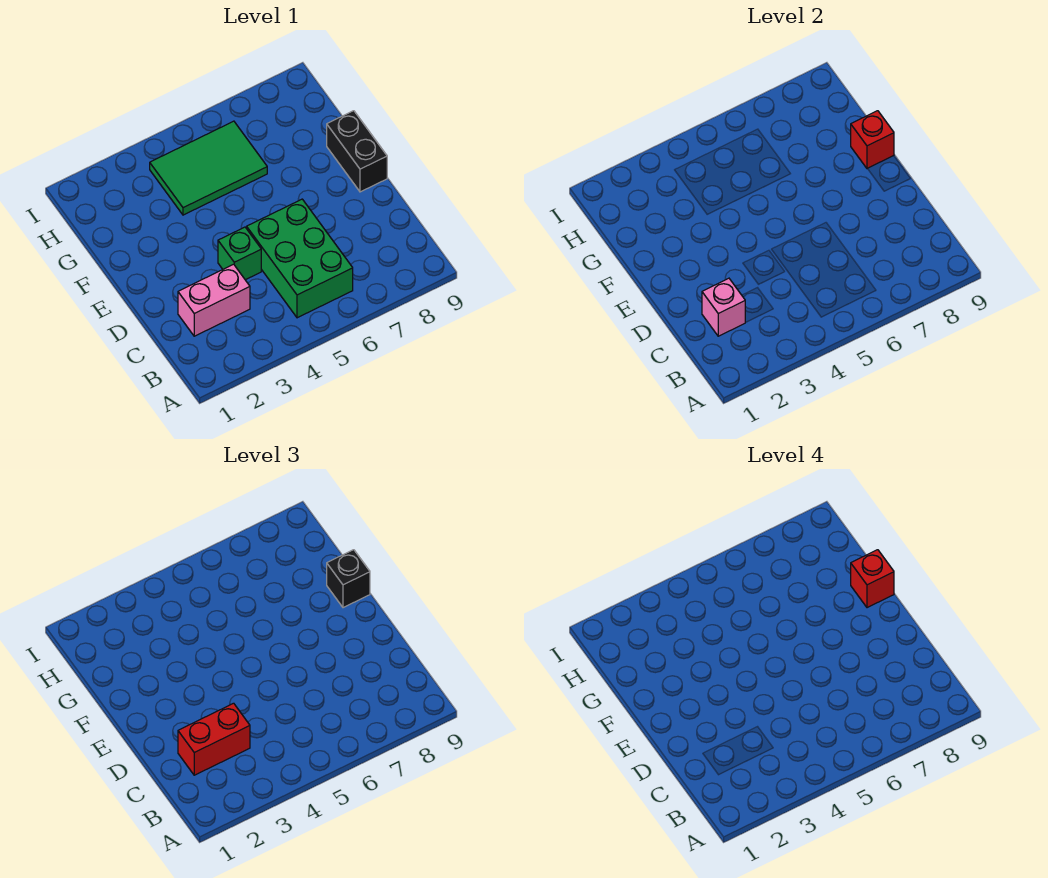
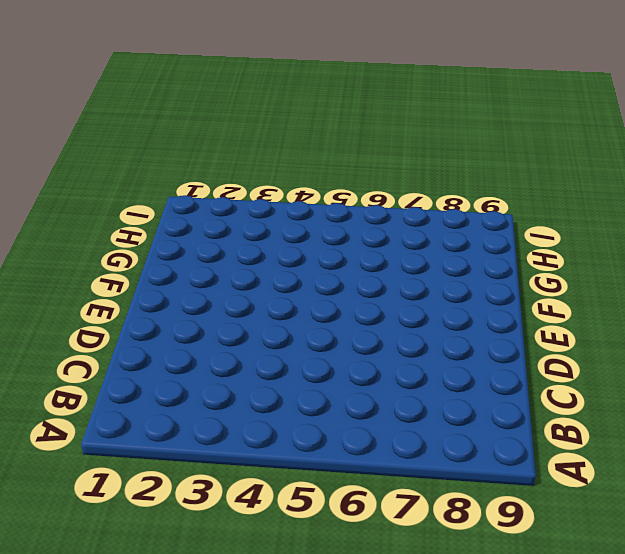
none -> green brick B5:D6 level 1
none -> pink brick C2:C3 level 1

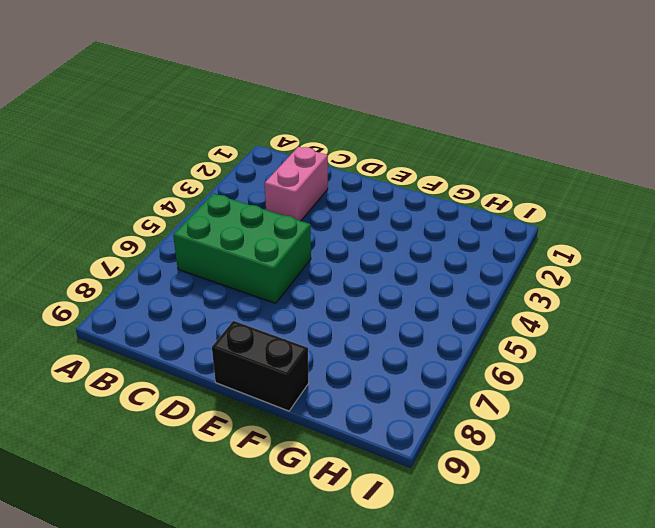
none -> green brick D4 level 1
none -> green tile G4:H6 level 1

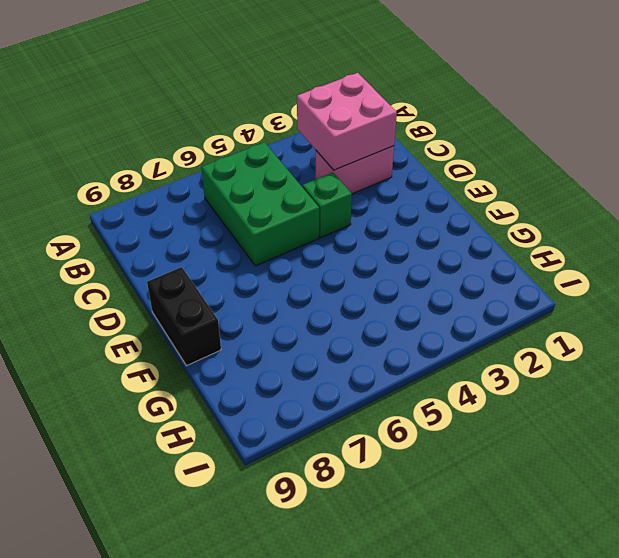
pink brick B2:C3 level 2 -> pink brick C2 level 2
none -> green tile G4:H6 level 1
none -> red brick F9 level 2

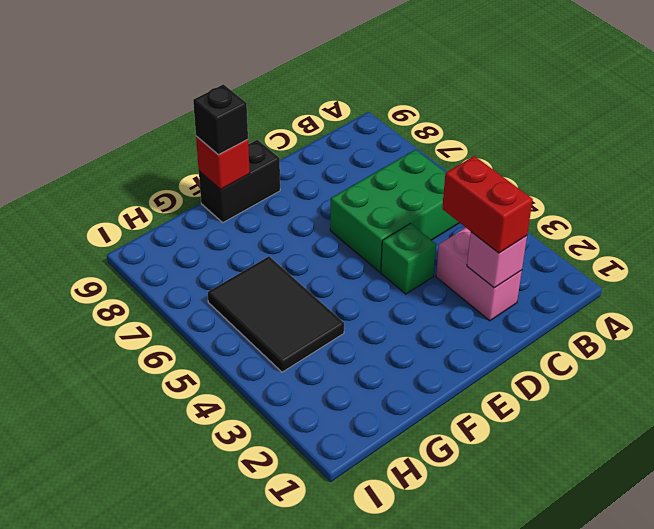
black tile G4:H6 level 1 -> green tile G4:H6 level 1
none -> red brick F9 level 4

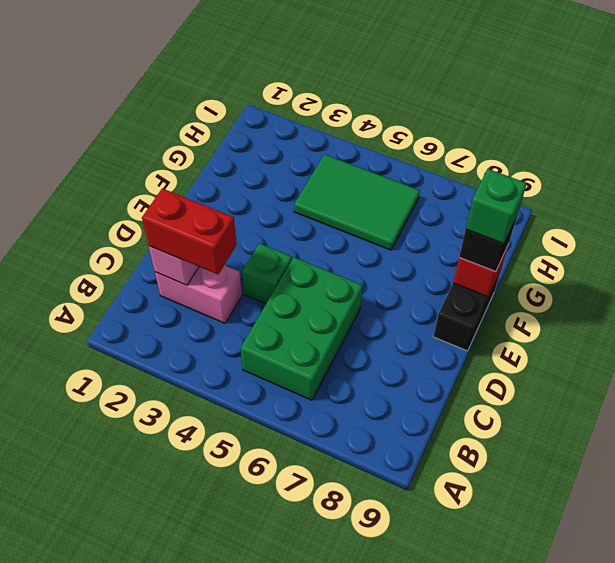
green brick F9 level 4 -> red brick F9 level 4

